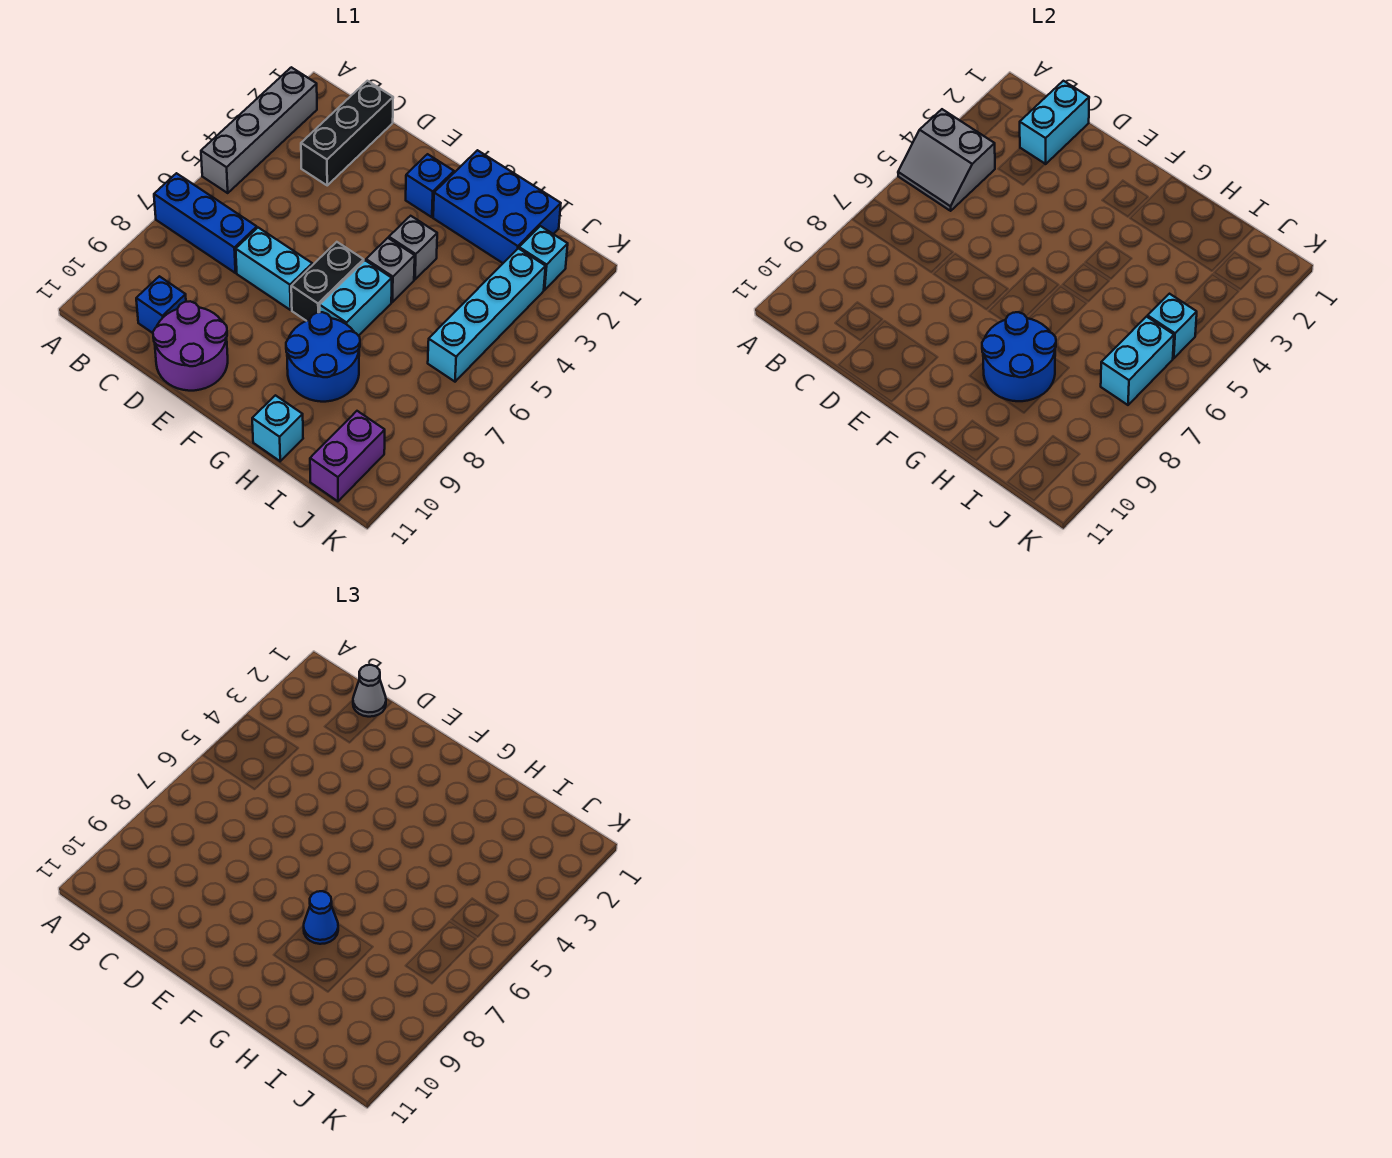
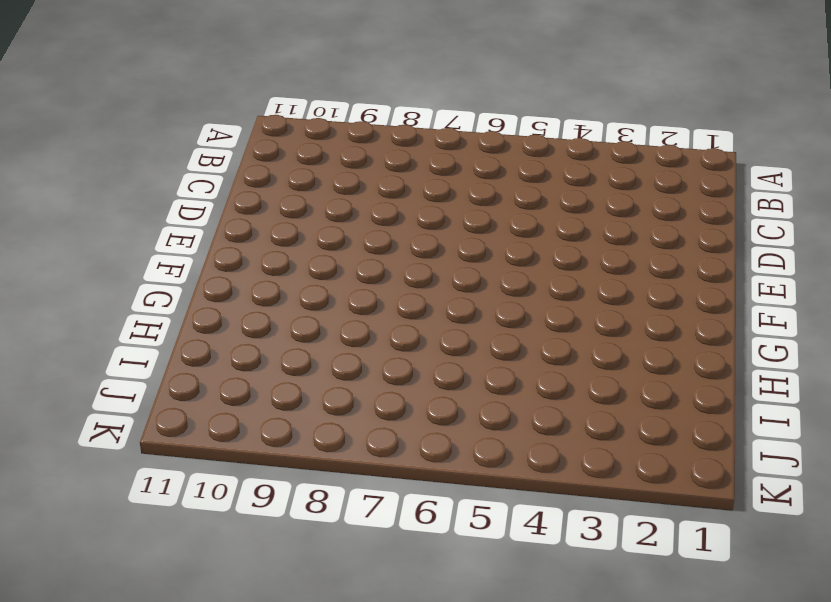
none -> grey brick A2:A5 level 1
none -> blue brick A7:C7 level 1
none -> black brick C1:C3 level 1

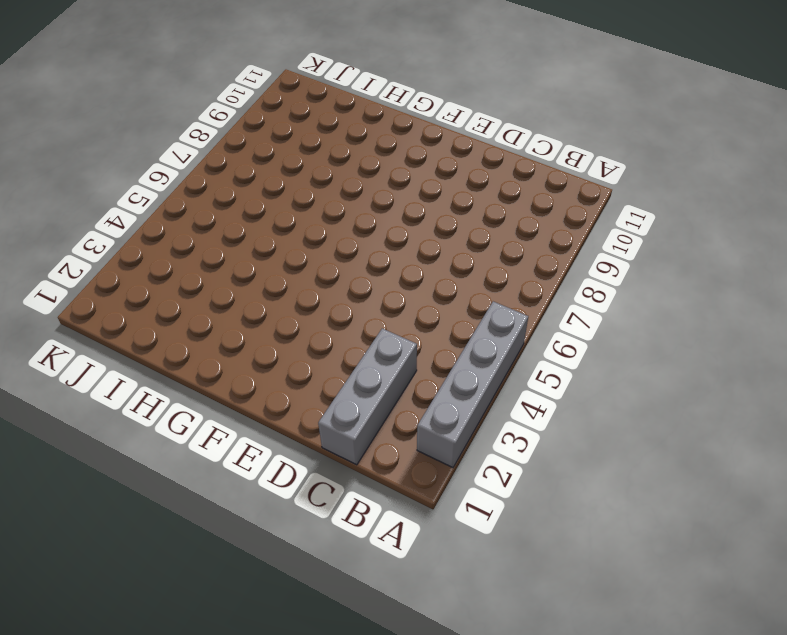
grey brick C1:C3 level 1 -> black brick C1:C3 level 1
none -> blue brick A7:C7 level 1
none -> blue brick C10 level 1
none -> cyan brick D7:E7 level 1

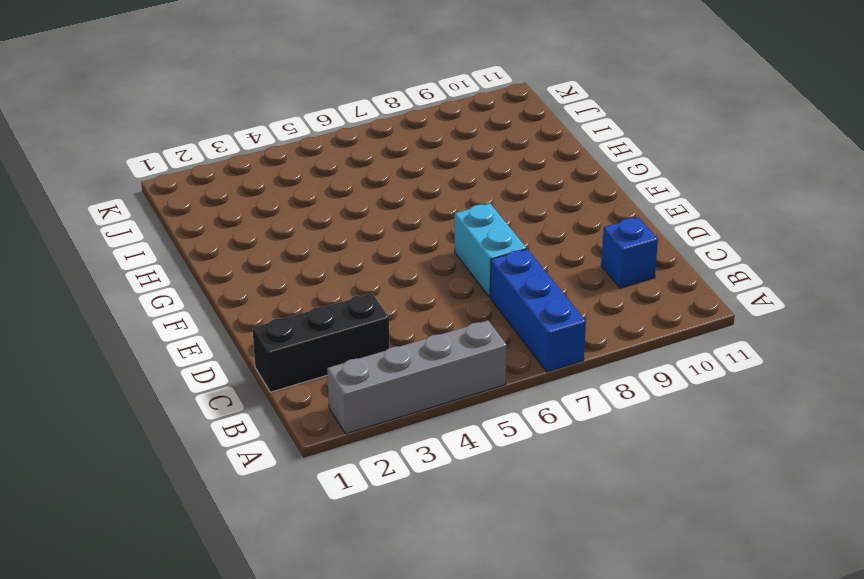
none -> purple round brick D10:E11 level 1
none -> blue brick F2 level 1
none -> black brick F6:F7 level 1

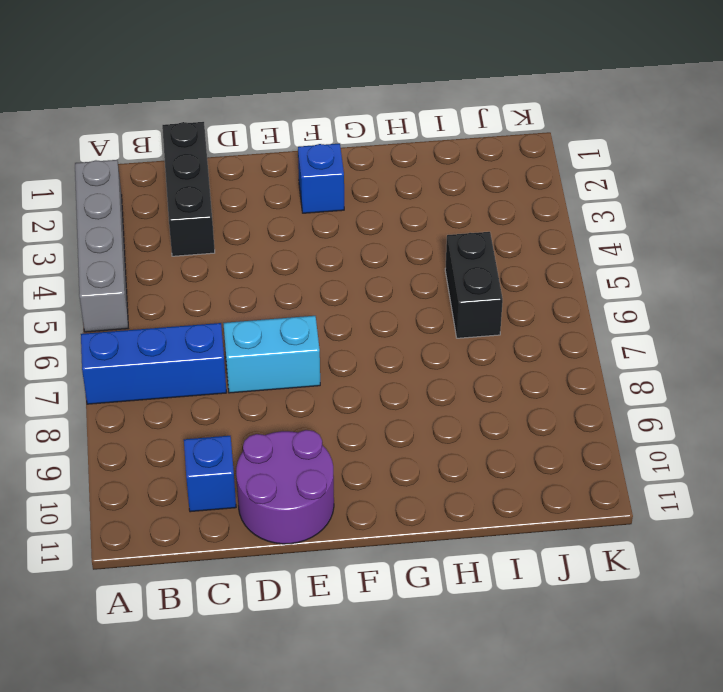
black brick I5:I6 level 1 -> black brick F6:F7 level 1
none -> blue brick G1:I2 level 1
none -> grey brick G4 level 1
none -> grey brick G5 level 1

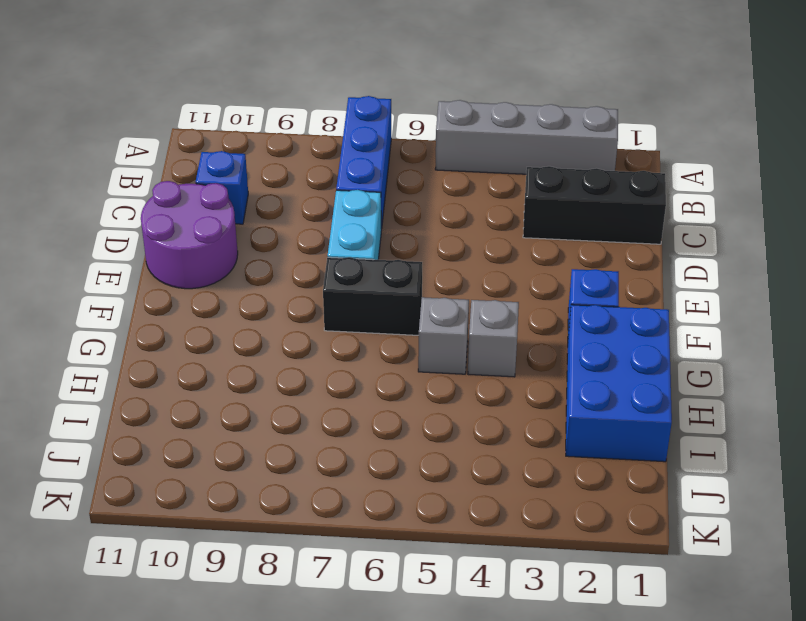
none -> cyan brick G6:G7 level 1
none -> blue round brick G8:H9 level 1
none -> cyan brick H11 level 1

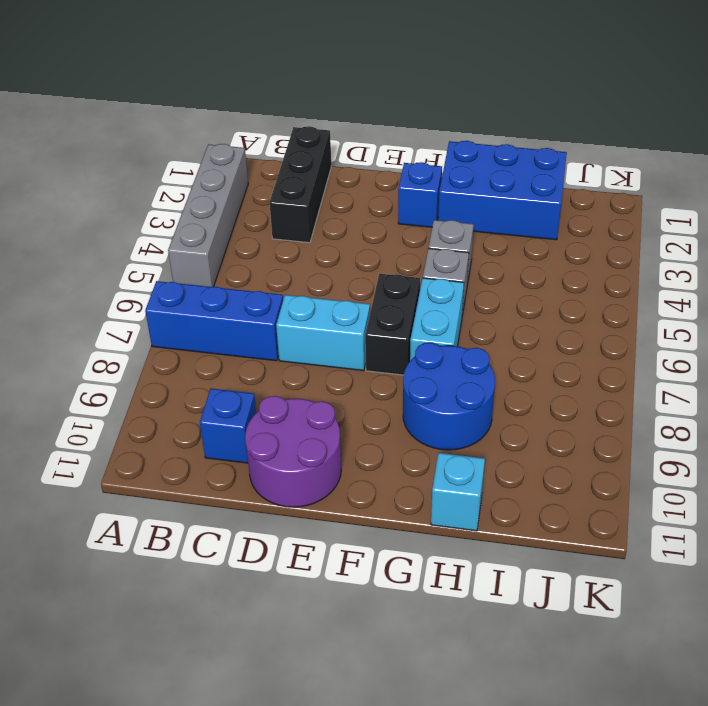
none -> cyan brick J2 level 1
none -> cyan brick J3:J6 level 1
none -> purple brick J10:J11 level 1

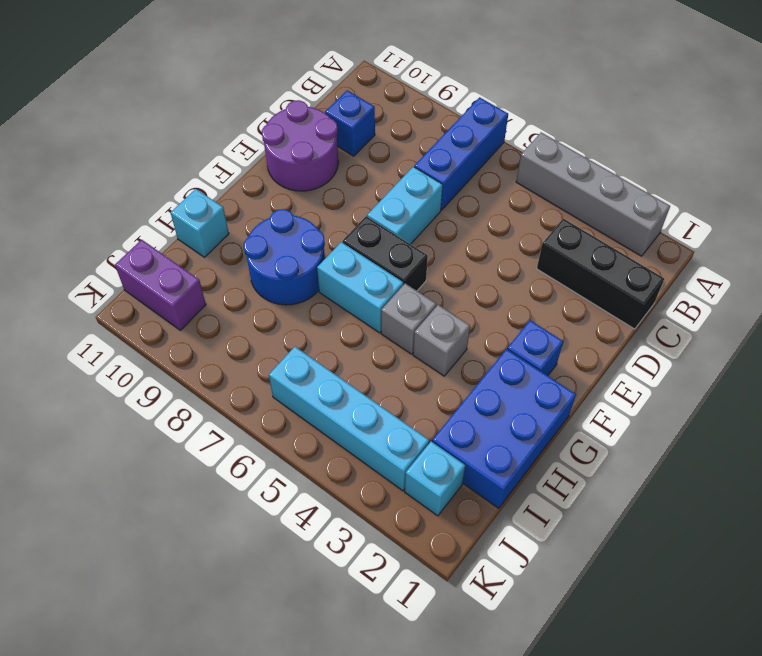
none -> grey slope A4:B5 level 2 top 4
none -> cyan brick C1:C2 level 2
none -> blue round brick G8:H9 level 2

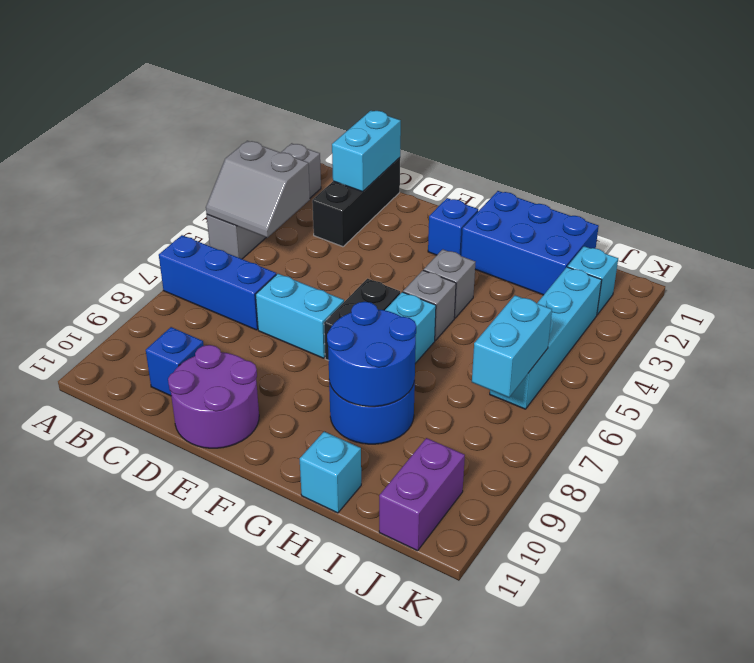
none -> cyan brick J5 level 2
none -> grey cone C1 level 3
none -> blue cone G8 level 3

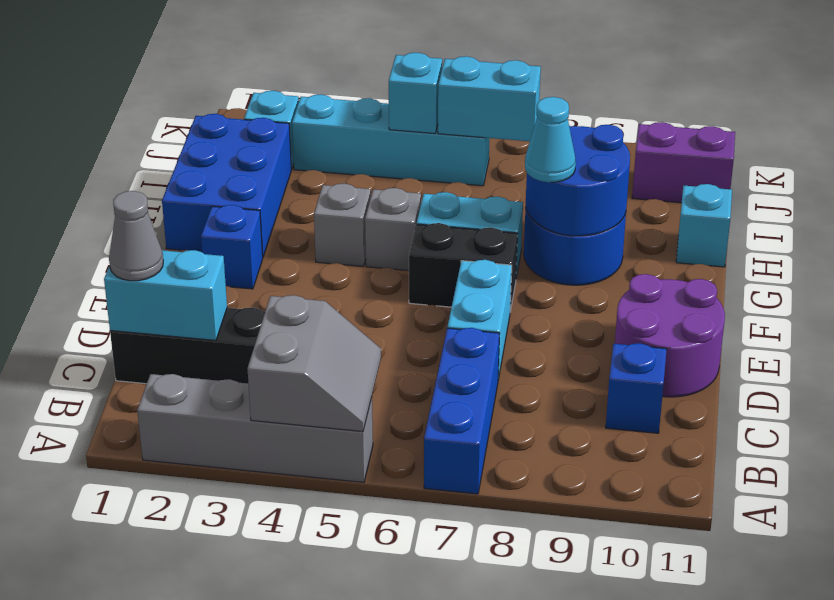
cyan cone G8 level 3 -> blue cone G8 level 3

